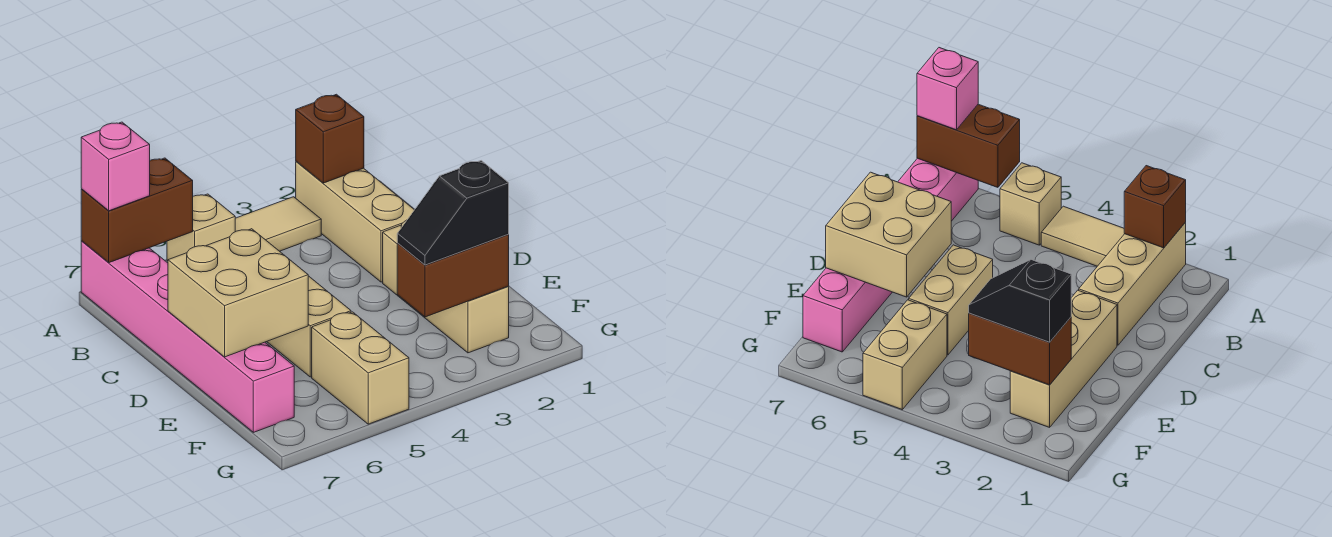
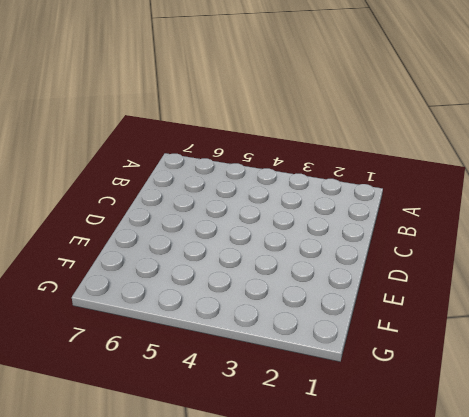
none -> tan brick A2:C2 level 1
none -> tan tile A3:A4 level 1
none -> tan brick A5 level 1

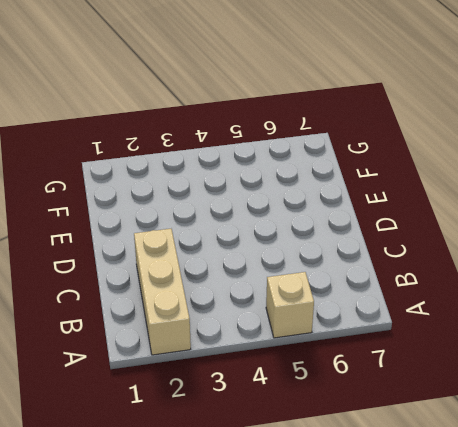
none -> tan tile A3:A4 level 1
none -> pink brick A7:F7 level 1
none -> tan brick D2:F2 level 1

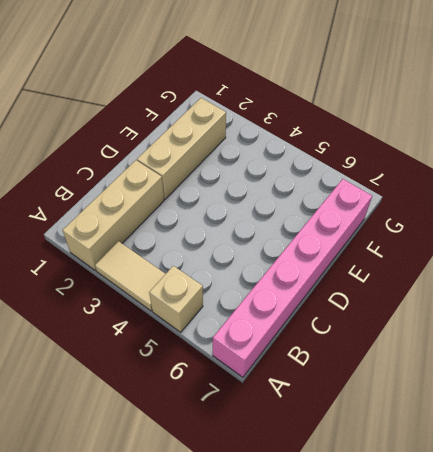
none -> tan brick D5:E5 level 1
none -> tan brick F5:G5 level 1
none -> brown brick A2 level 2

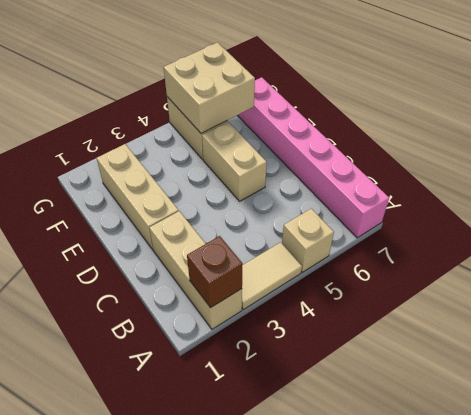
tan brick F5:G6 level 2 -> tan brick D6:E7 level 2
none -> brown brick A6:A7 level 2
none -> brown brick F2:F3 level 2
none -> pink brick A7 level 3

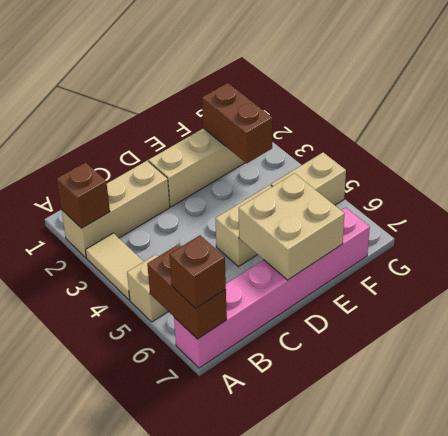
brown brick A7 level 3 -> pink brick A7 level 3
none -> black slope F2:F3 level 3 top 2

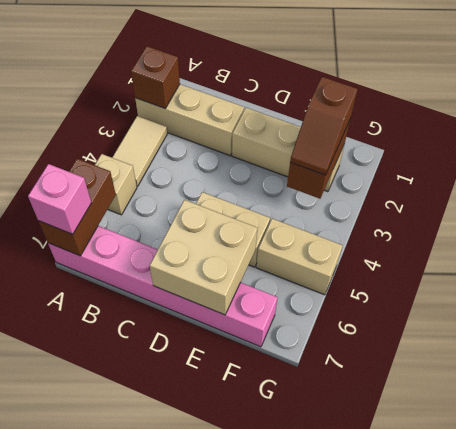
brown slope F2:F3 level 3 top 2 -> black slope F2:F3 level 3 top 2

